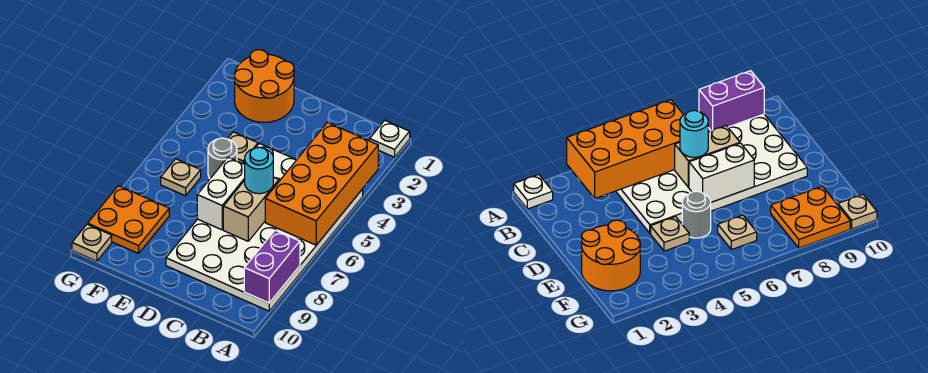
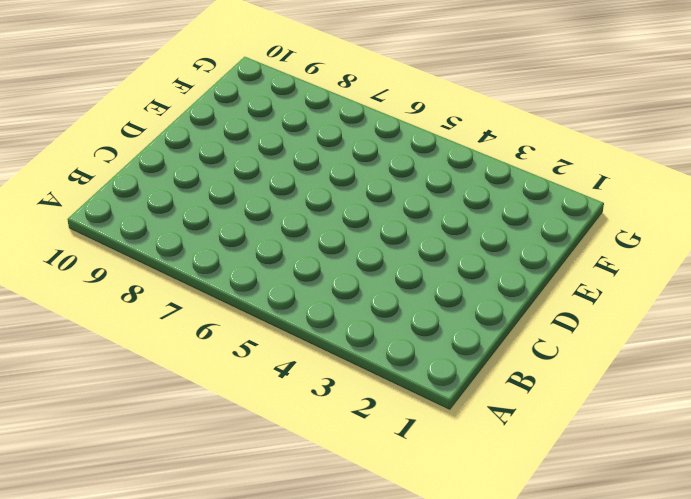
none -> white plate A1 level 1
none -> white plate A4:D9 level 1
none -> orange round brick E1:F2 level 1

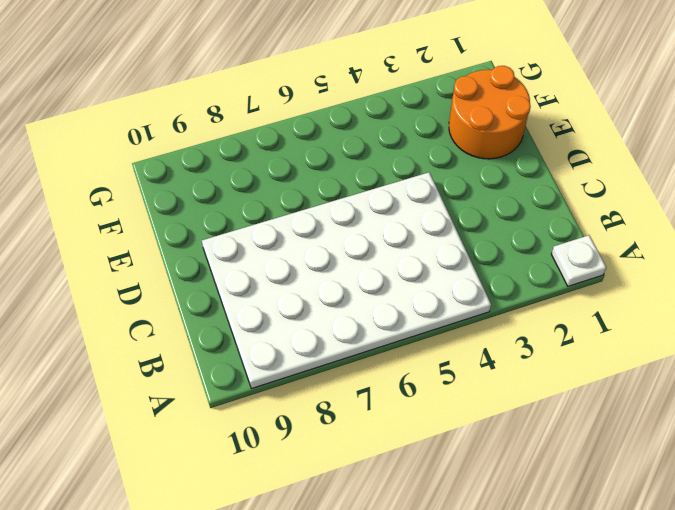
none -> tan plate E4 level 1
none -> grey round brick E5 level 1
none -> tan plate F6 level 1

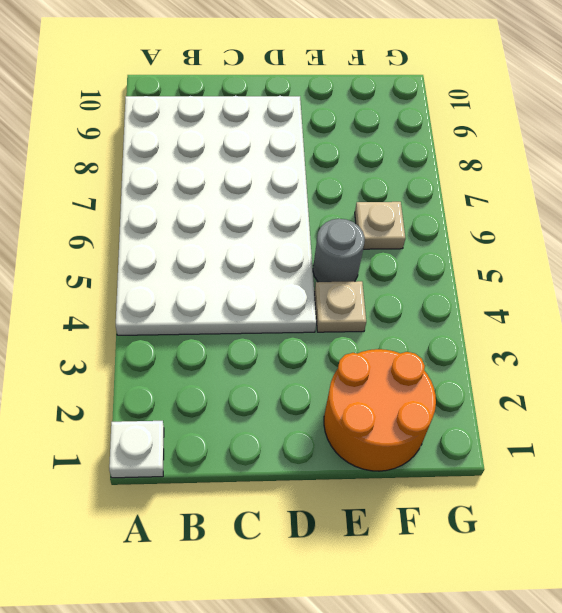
none -> orange plate F8:G9 level 1
none -> tan plate G10 level 1
none -> orange brick A3:B6 level 2

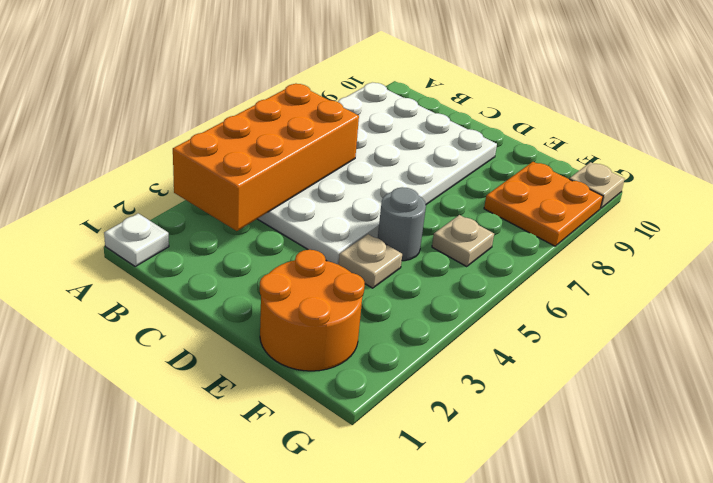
none -> purple brick A8:A9 level 2
none -> tan brick C6:C7 level 2
none -> white brick D6:D7 level 2

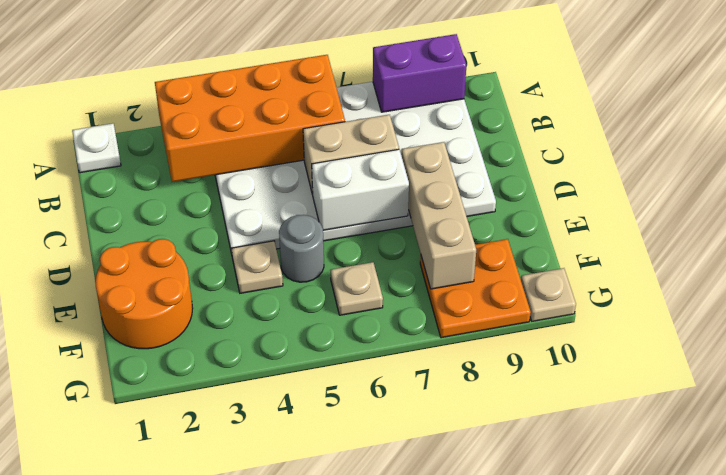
tan brick D8:F8 level 2 -> none
none -> cyan round brick C6 level 3

